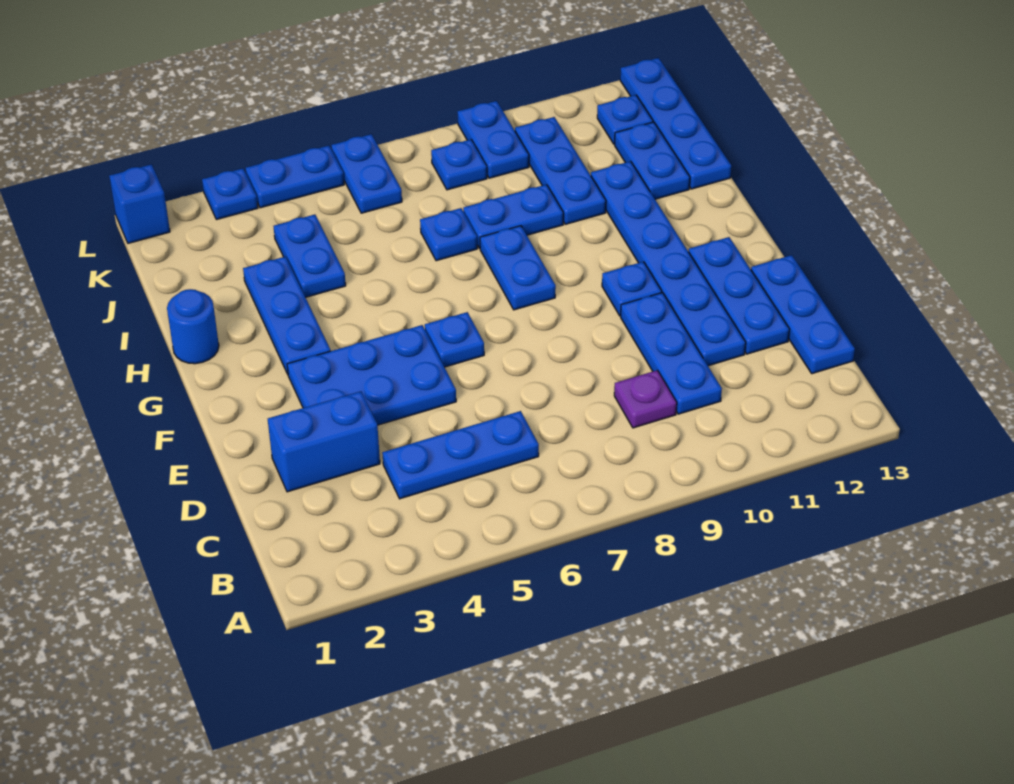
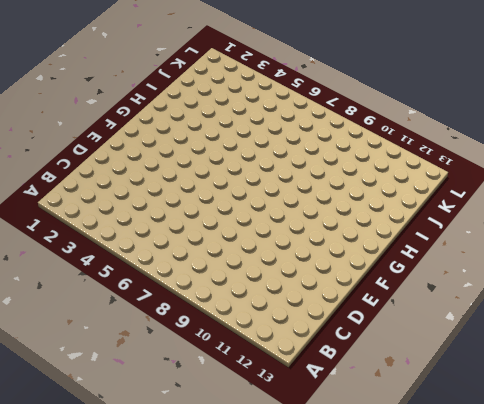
none -> blue plate C4:C6 level 1
none -> purple plate C9 level 1
none -> blue plate C10:E10 level 1

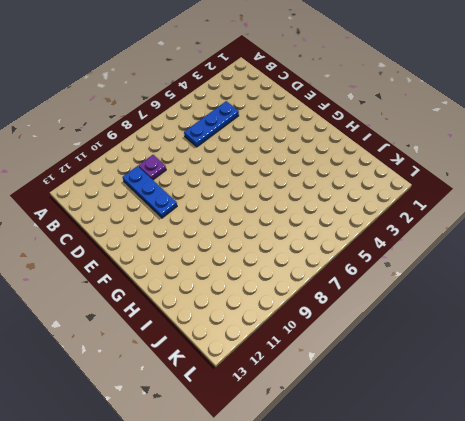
none -> blue plate C13:E13 level 1
none -> blue brick D2:D3 level 1
none -> blue plate D11:I11 level 1

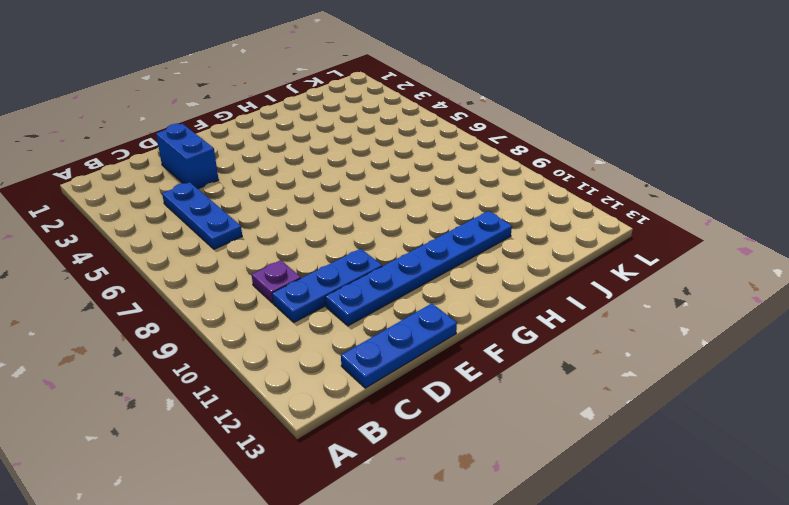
none -> blue plate D12:F12 level 1
none -> blue plate E3:F5 level 1
none -> blue plate F6 level 1

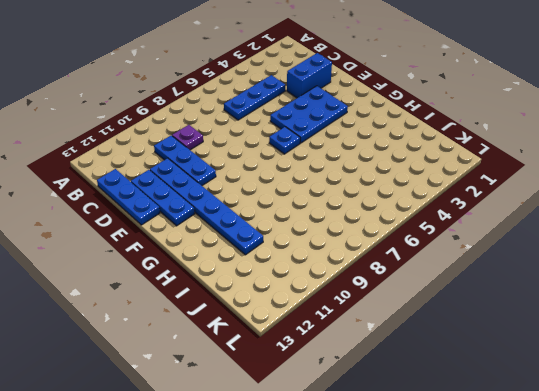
none -> blue plate F10 level 1
none -> blue plate G3:I3 level 1
none -> blue plate G8:H8 level 1

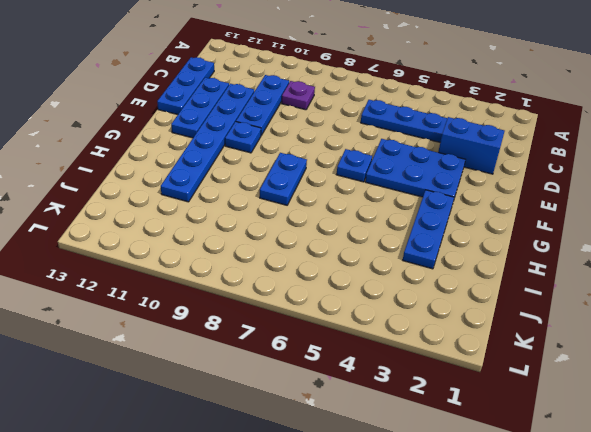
none -> blue round brick H1 level 1
none -> blue plate I4:J4 level 1
none -> blue plate I7 level 1

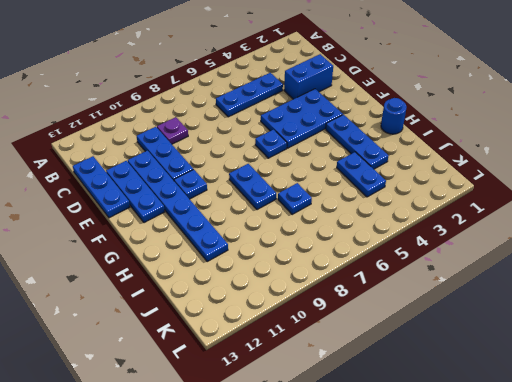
none -> blue plate I8:I9 level 1
none -> blue plate I10:K10 level 1
none -> blue plate I12:J12 level 1

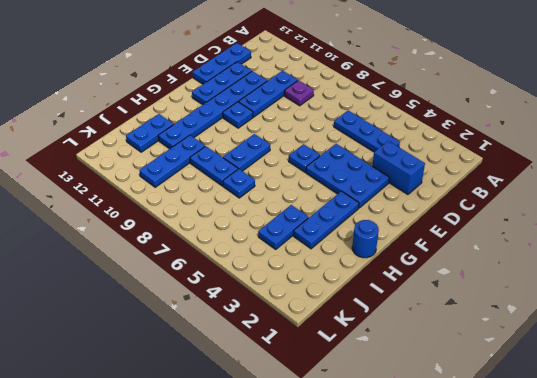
none -> blue plate I13:L13 level 1
none -> blue plate K6:L6 level 1
none -> blue plate K8 level 1

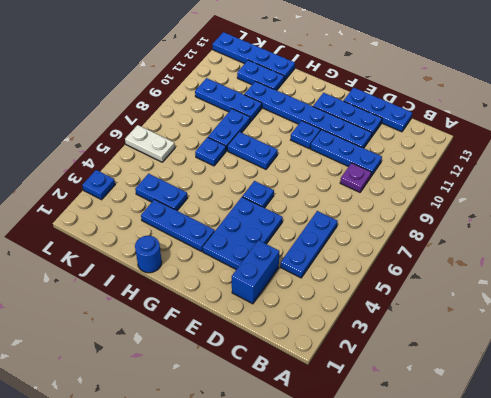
white plate K6:L6 level 1 -> blue plate K6:L6 level 1
none -> blue plate K8 level 1
none -> blue plate K9:L9 level 1
none -> blue plate K12 level 1

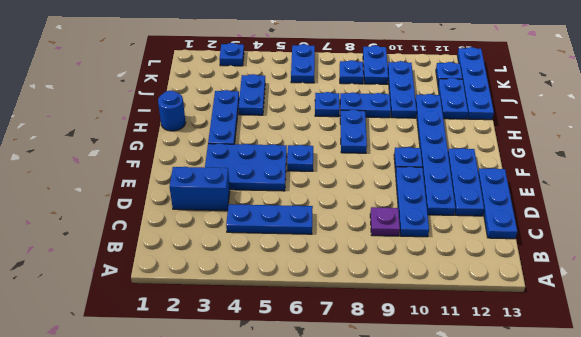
none -> blue brick L1 level 1
none -> blue plate L4:L5 level 1

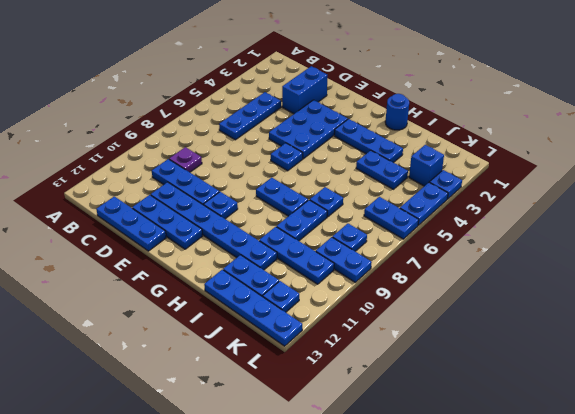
blue brick K3 level 1 -> blue brick L1 level 1

